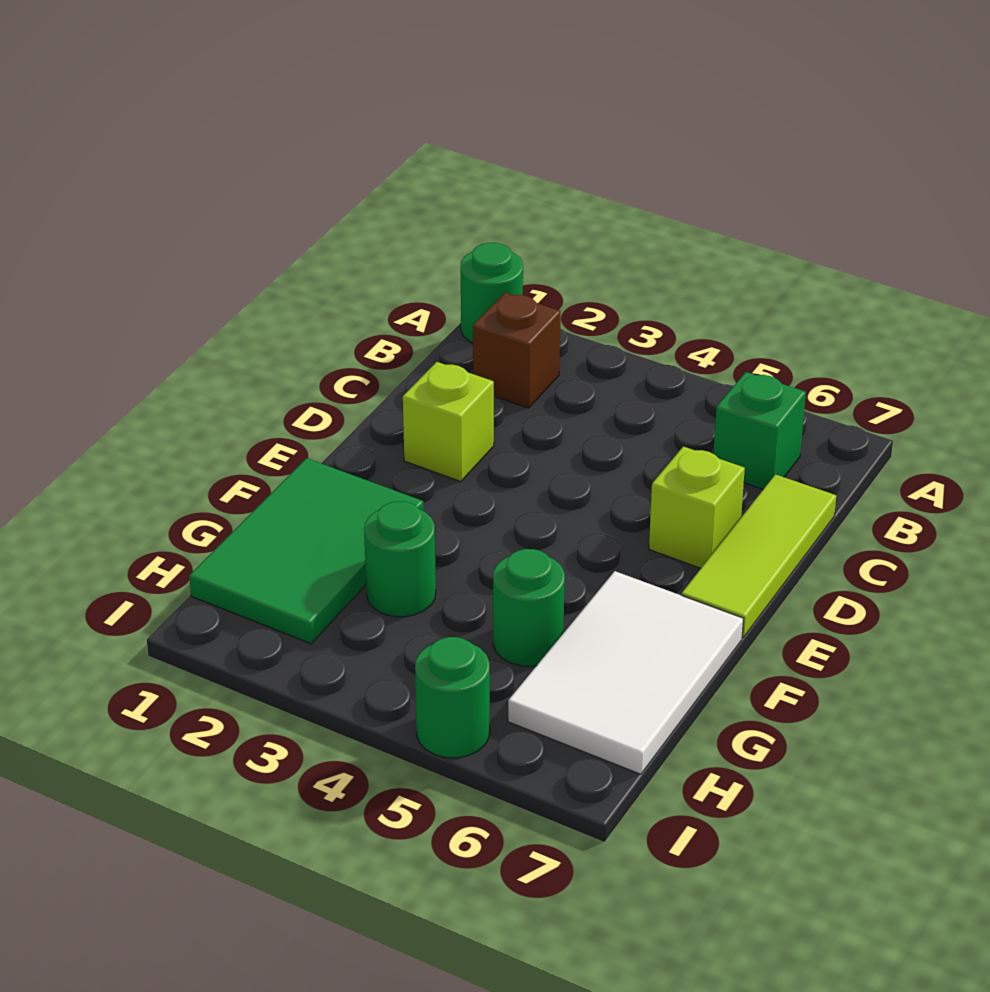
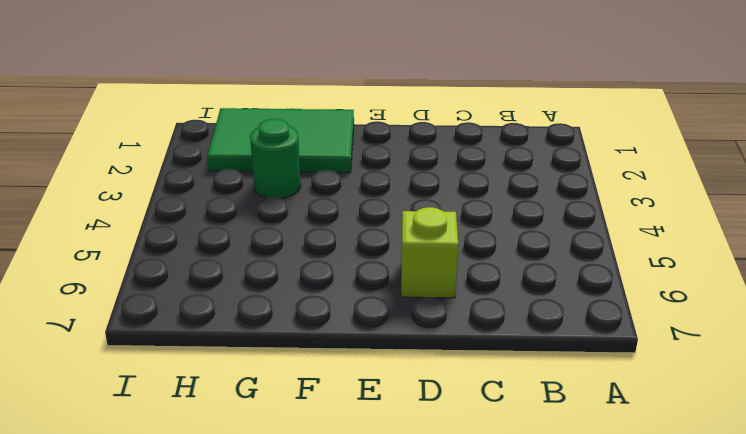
none -> green round brick A1 level 1
none -> brown brick B2 level 1

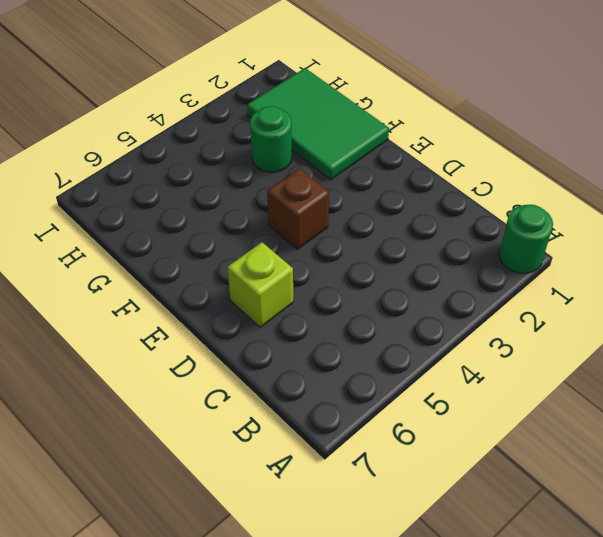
brown brick E4 level 1 -> brown brick B2 level 1
none -> green brick B6 level 1
none -> lime tile C7:E7 level 1

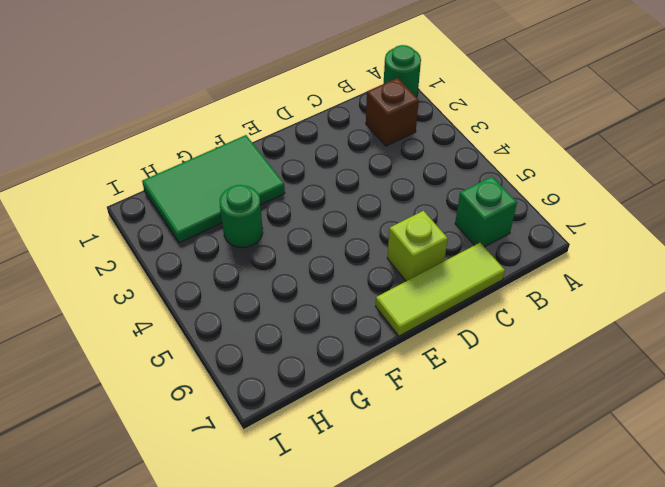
none -> lime brick D2 level 1
none -> white tile F6:H7 level 1

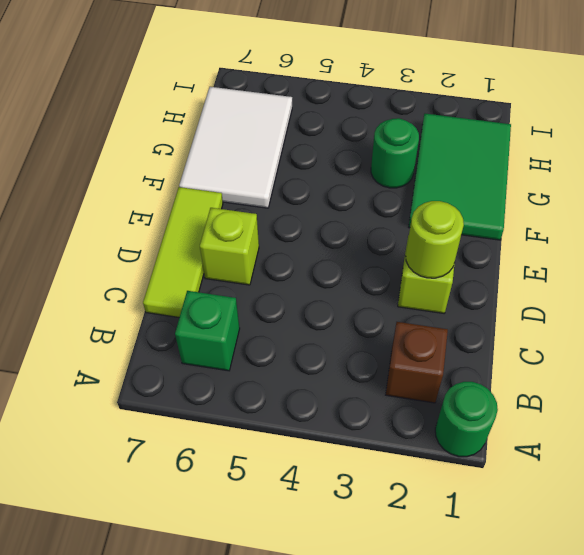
lime round brick D2 level 2 -> none
none -> green round brick G5 level 1
none -> green round brick I5 level 1

